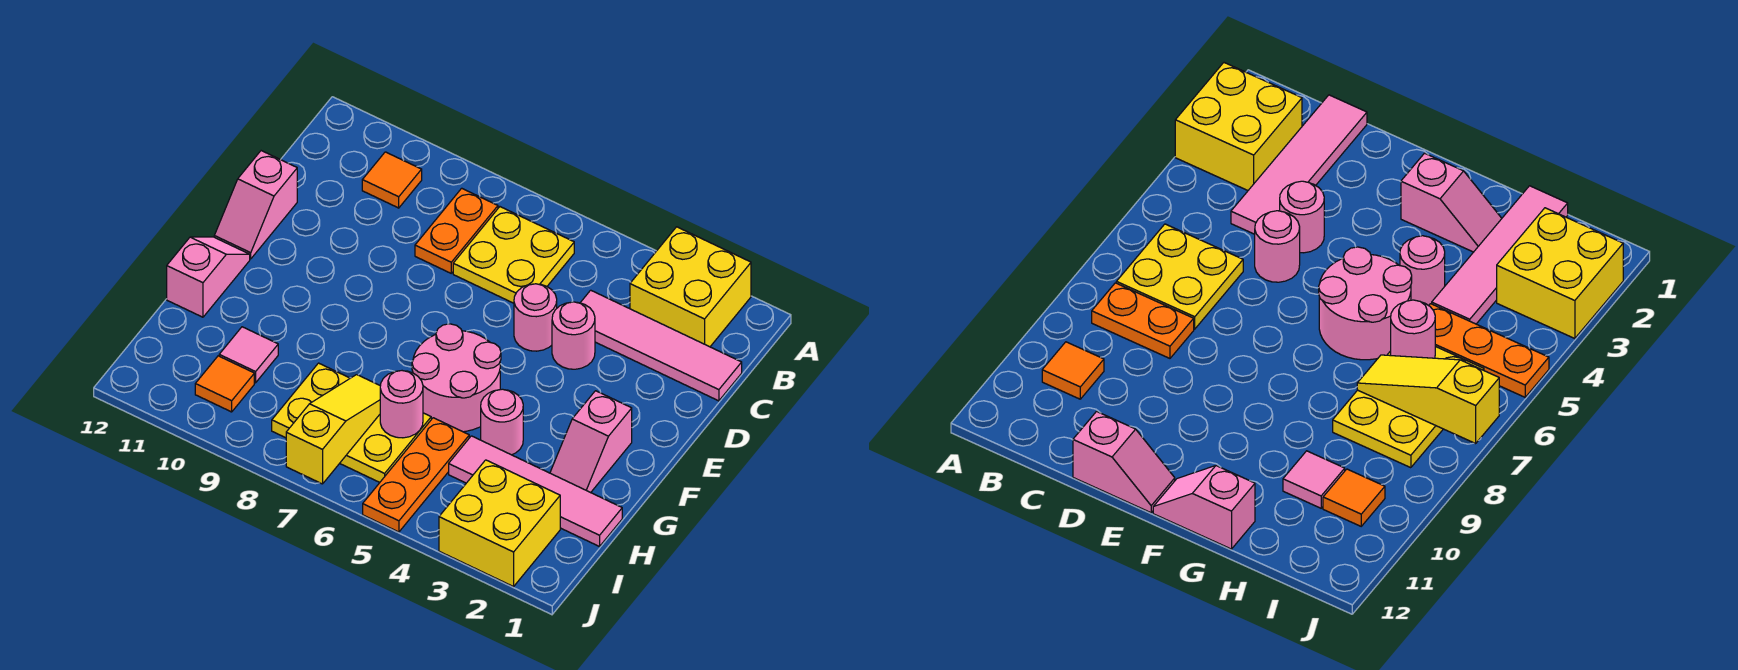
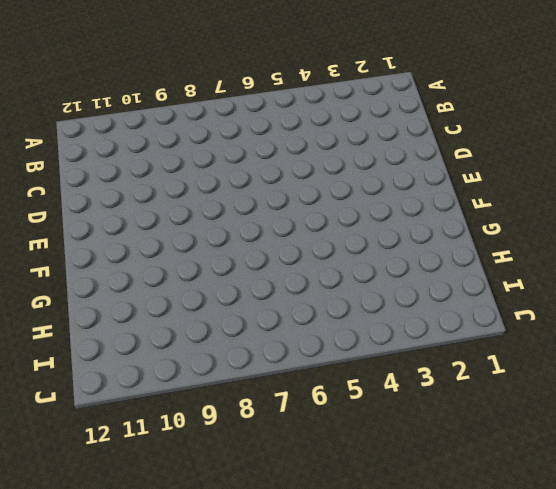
none -> yellow brick A2:B3 level 1
none -> yellow plate B6:C7 level 1
none -> orange plate B8:C8 level 1

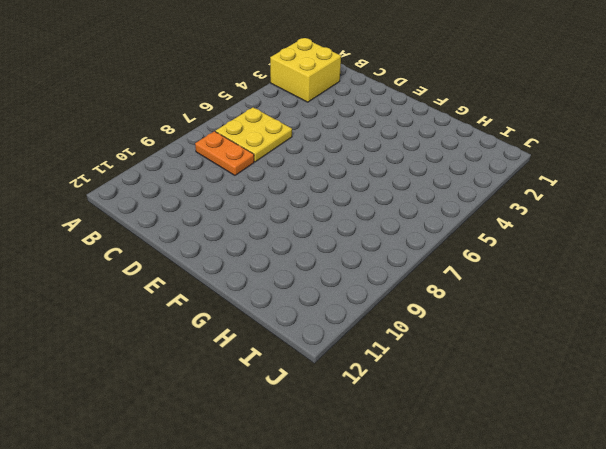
none -> orange tile B10 level 1
none -> pink tile C1:C4 level 1
none -> pink round brick D4 level 1

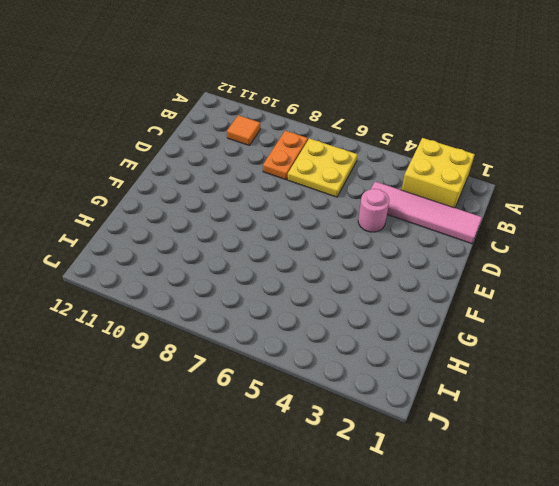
none -> pink round brick D5 level 1
none -> pink slope D12:E12 level 1 top D
none -> pink slope F2:G2 level 1 top F

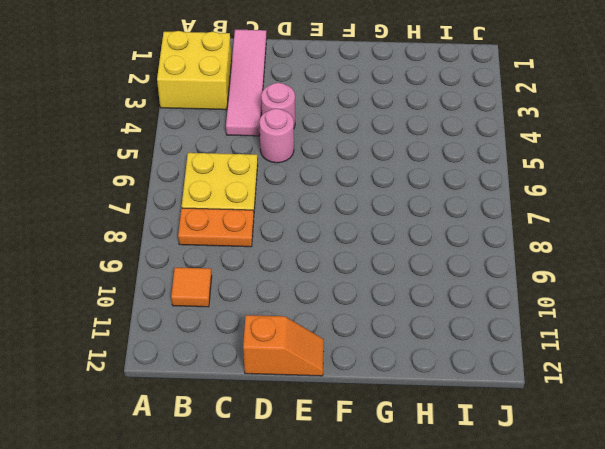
orange slope D12:E12 level 1 top D -> pink slope D12:E12 level 1 top D
none -> pink slope F2:G2 level 1 top F
none -> pink round brick F5:G6 level 1
none -> pink slope F12:G12 level 1 top G

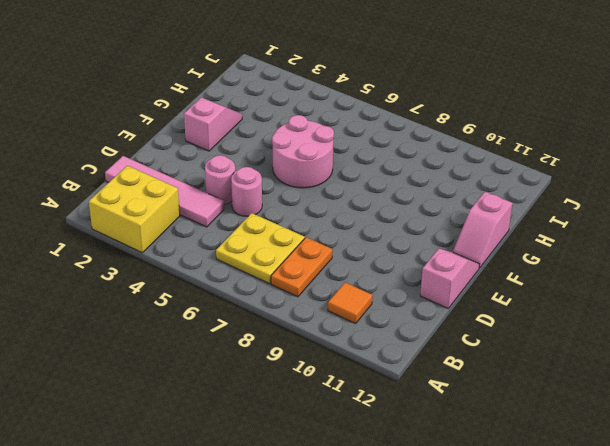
none -> pink round brick G4 level 1
none -> pink tile H1:H4 level 1
none -> orange plate H5:J5 level 1

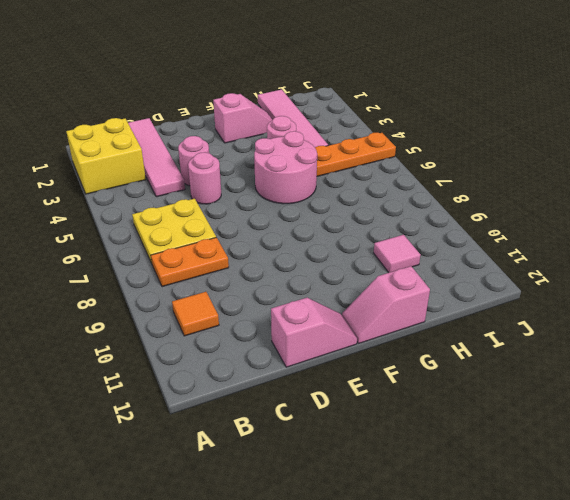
none -> yellow plate H6:I8 level 1
none -> yellow brick I2:J3 level 1
none -> orange tile I10 level 1

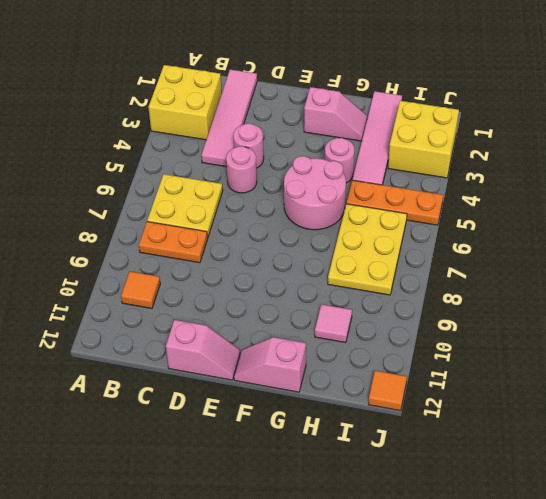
orange tile J12 level 1 -> orange tile I10 level 1
none -> pink round brick H6 level 2
none -> yellow slope H7:J7 level 2 top J

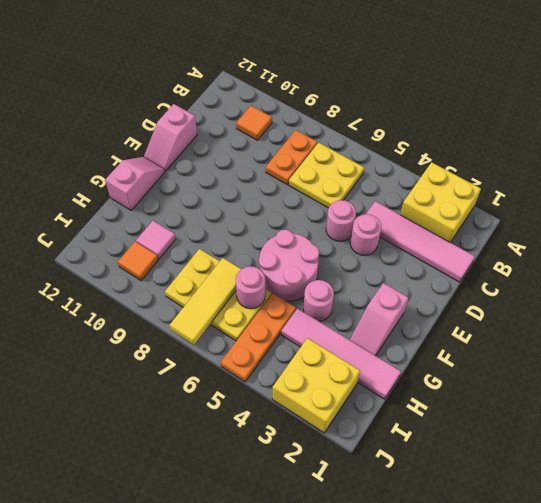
yellow tile H7:J7 level 2 -> yellow slope H7:J7 level 2 top J

